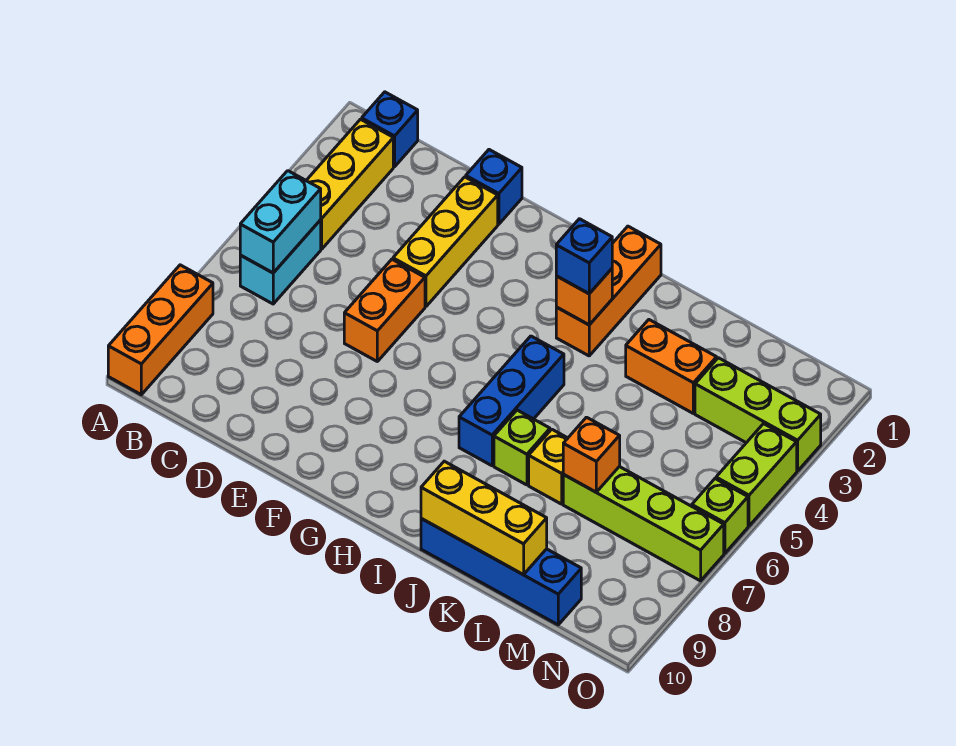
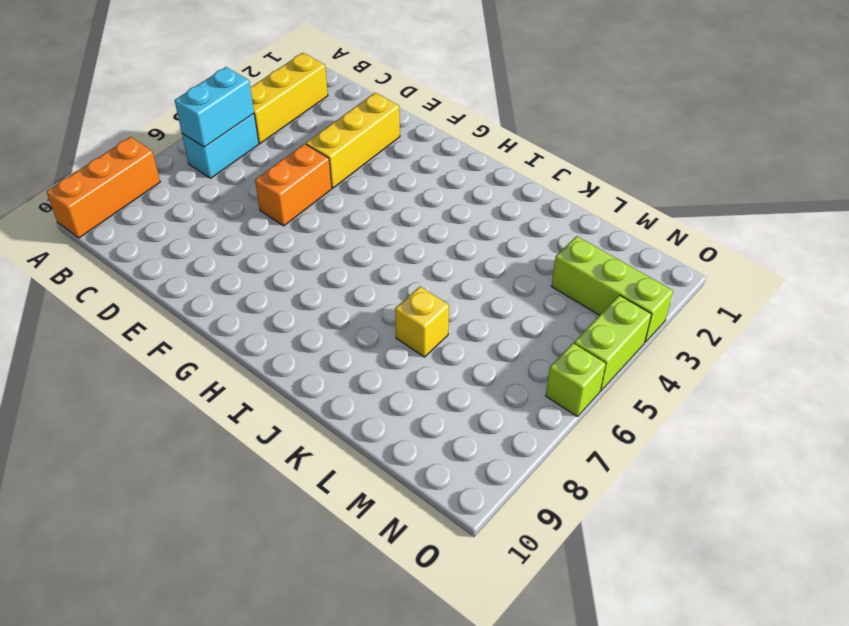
none -> blue brick B1 level 1
none -> blue brick E1 level 1
none -> orange brick I1:I3 level 1

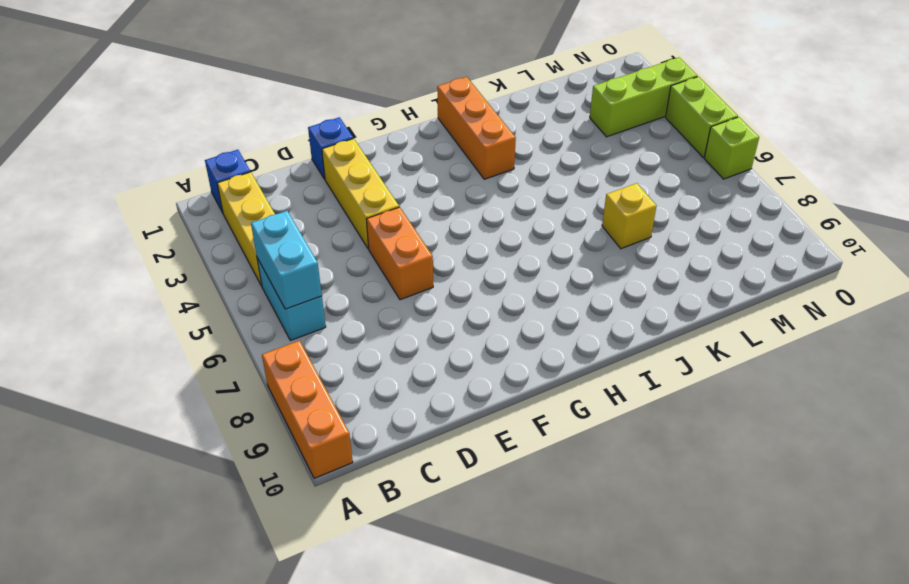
none -> blue brick I5:I7 level 1
none -> lime brick J7 level 1
none -> blue brick J10:M10 level 1

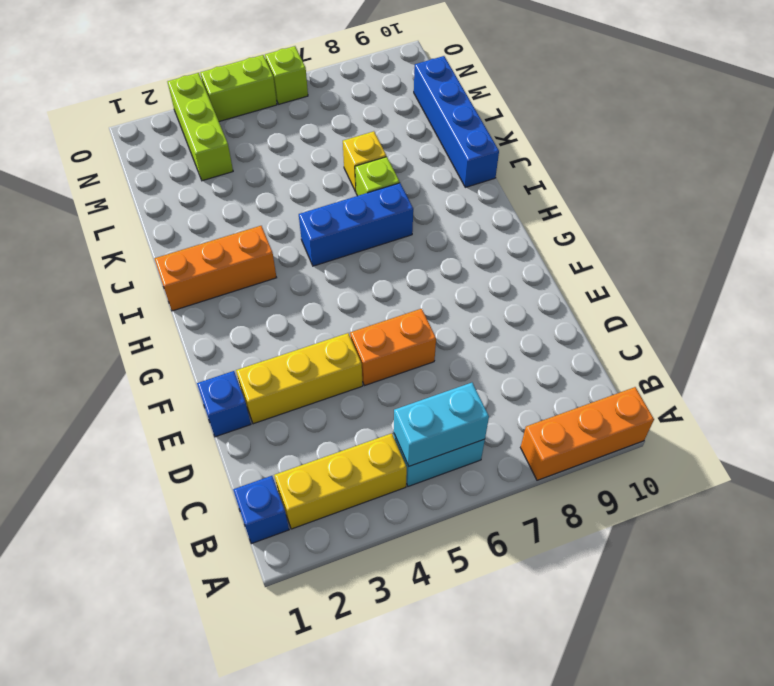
none -> orange brick K3:L3 level 1
none -> lime brick L7:O7 level 1
none -> orange brick I3 level 2

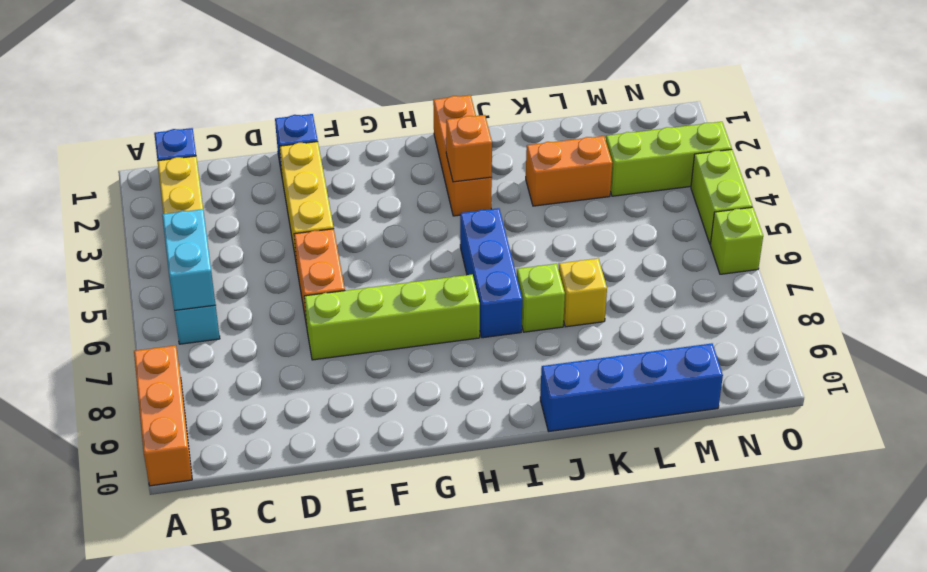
lime brick E7:H7 level 1 -> lime brick L7:O7 level 1
none -> yellow brick J10:L10 level 2
none -> orange brick L7 level 2
none -> blue brick I3 level 3

